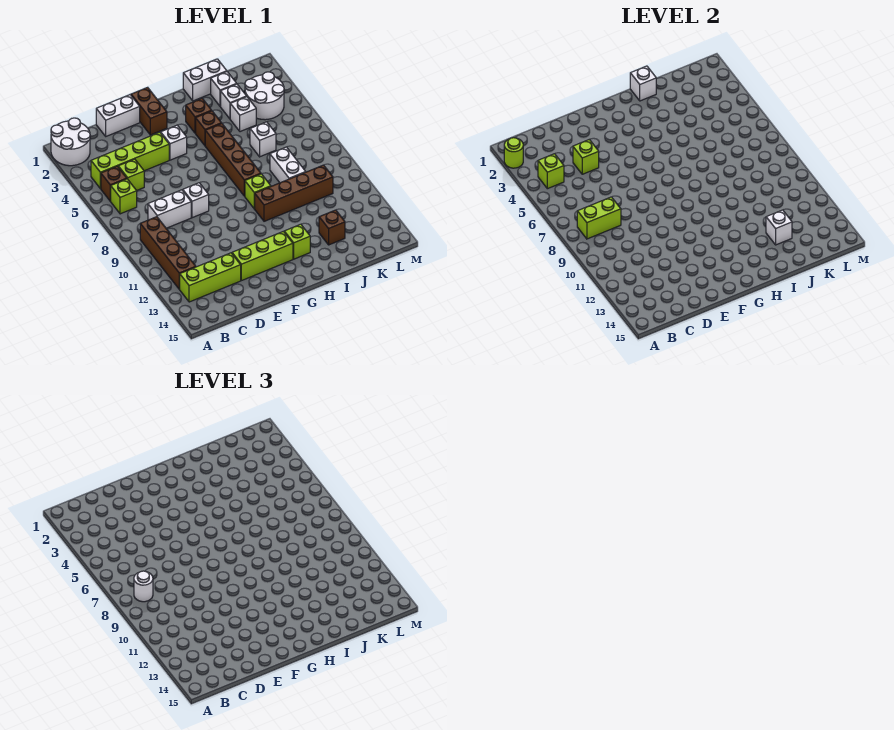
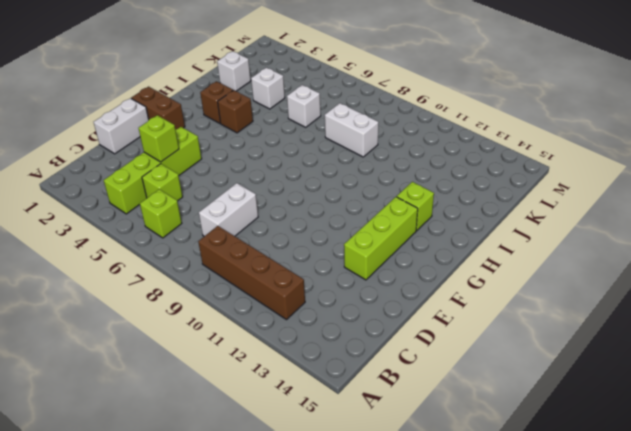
none -> white round brick A1:B2 level 1
none -> brown brick B5 level 1
none -> lime brick B13:D13 level 1
none -> white brick E8 level 1

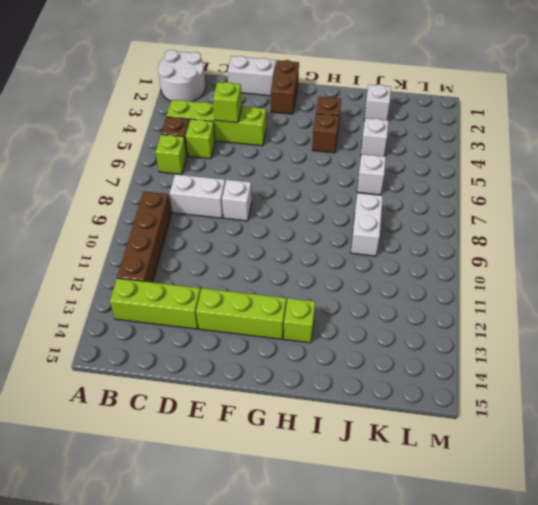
none -> white brick F4 level 1
none -> brown brick H5:H8 level 1
none -> lime brick H9 level 1
none -> brown brick H10:K10 level 1

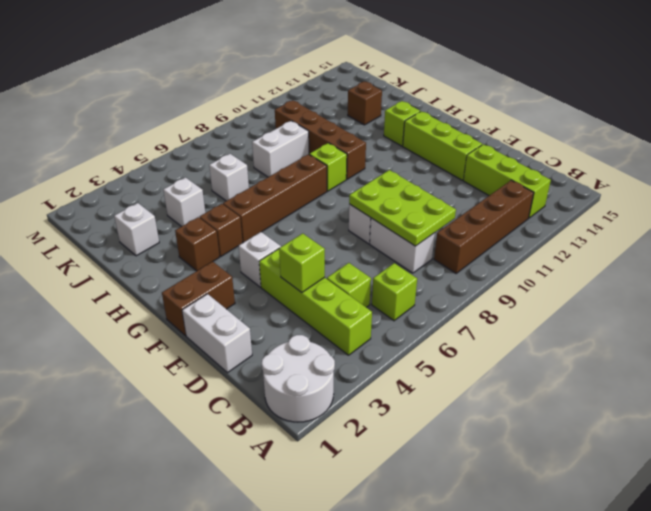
lime plate C8:E9 level 2 -> lime brick B8:C8 level 2
none -> brown brick B5 level 1
none -> white brick I1:J1 level 1
none -> white brick J3 level 1
none -> white round brick K3:L4 level 1

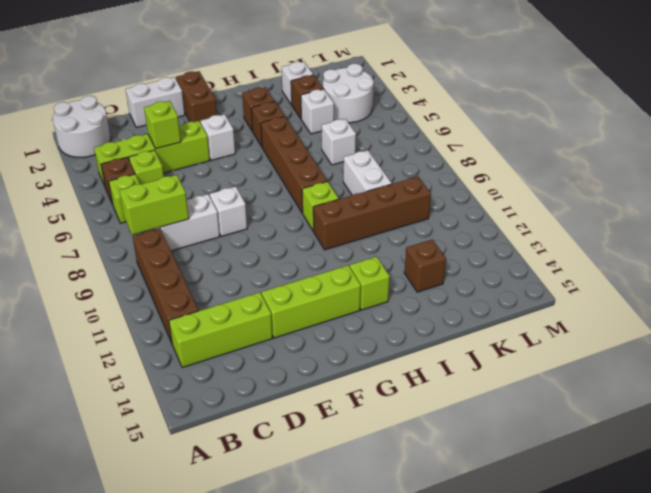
brown brick J3 level 1 -> white brick J3 level 1
none -> white brick I1:J1 level 1
none -> lime round brick A2 level 2
none -> lime brick B4 level 2
none -> white brick I1 level 2

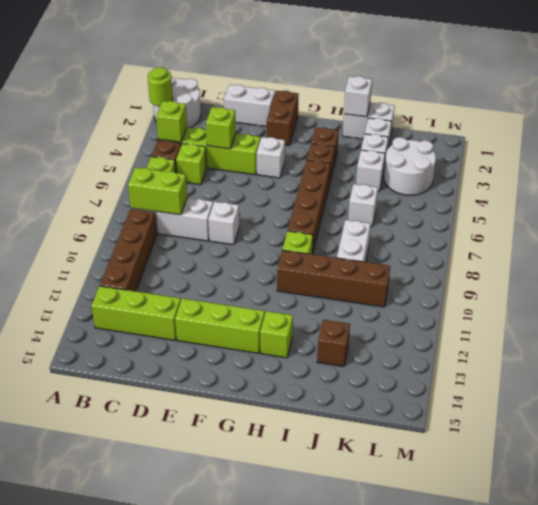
none -> white brick J13 level 2
none -> white round brick B8 level 3

